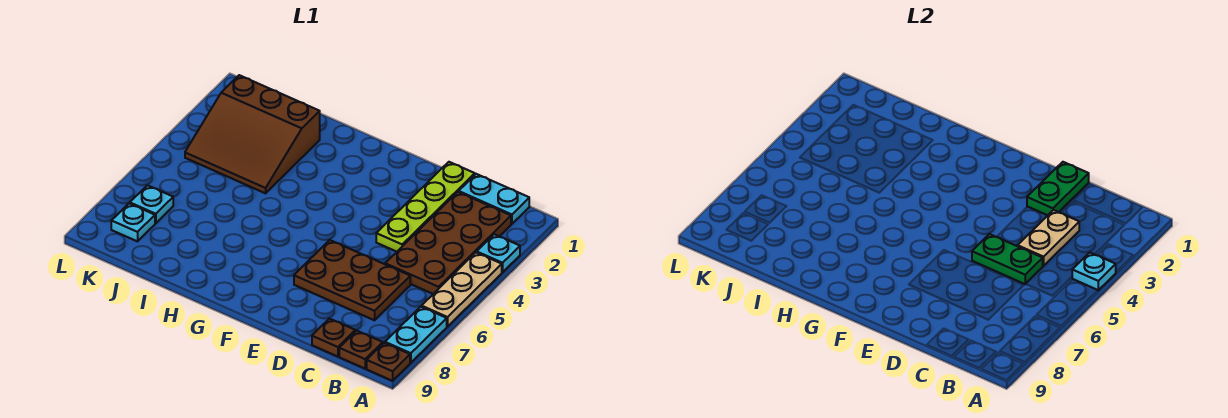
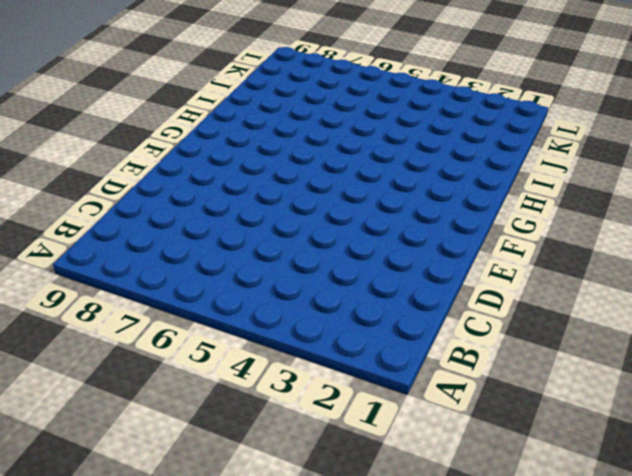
none -> cyan plate A3 level 1
none -> tan plate A4:A6 level 1
none -> cyan plate A7:A8 level 1

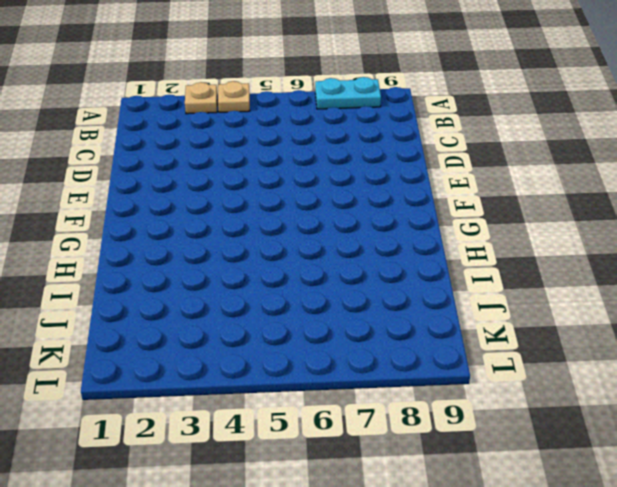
tan plate A3 level 1 -> cyan plate A3 level 1
tan plate A4 level 1 -> tan plate A4:A6 level 1
none -> brown plate A9 level 1
none -> cyan plate B1:C1 level 1
none -> brown plate B2:C5 level 1

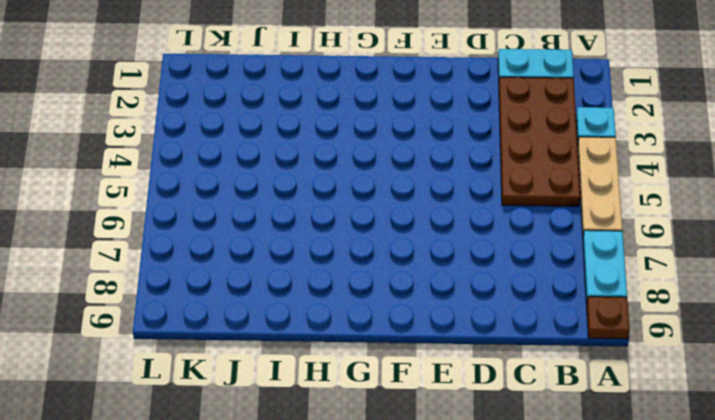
none -> brown plate B9 level 1
none -> brown plate C6:E7 level 1
none -> brown plate C9 level 1

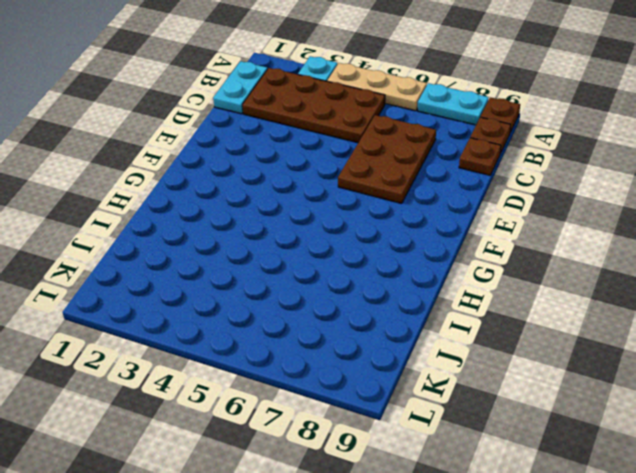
none -> lime plate D1:D4 level 1
none -> brown slope I2:K4 level 1 top 2
none -> cyan plate K7 level 1

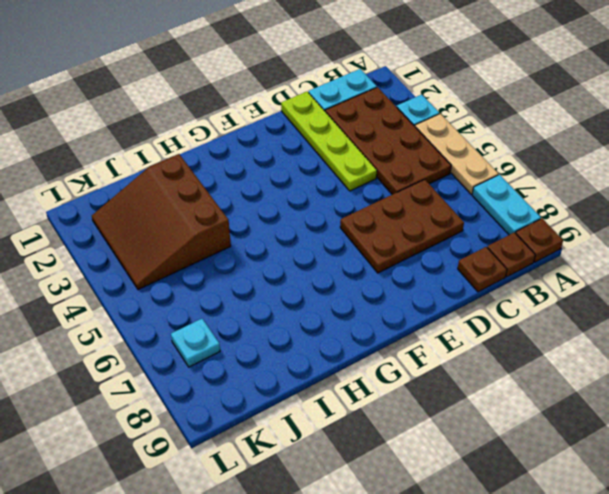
brown slope I2:K4 level 1 top I -> brown slope I2:K4 level 1 top 2
none -> cyan plate K8 level 1
none -> cyan plate A4 level 2
none -> tan plate C3:C4 level 2

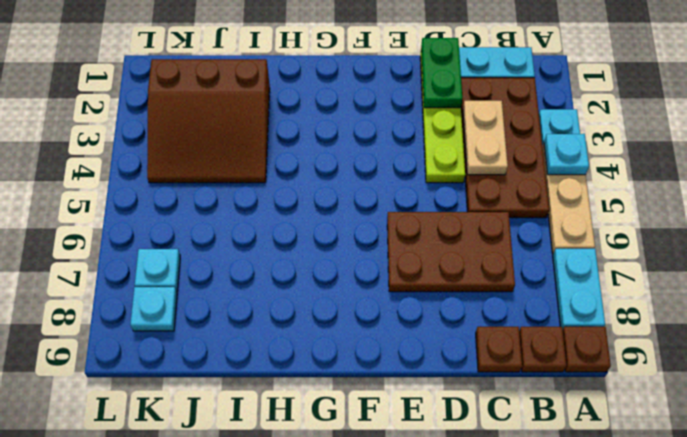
none -> green plate C5:D5 level 2

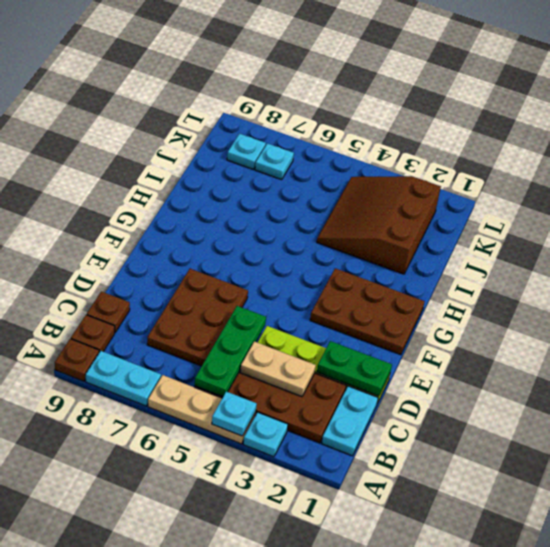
green plate B5:D5 level 2 -> green plate C5:D5 level 2
brown plate F1:G3 level 1 -> none

